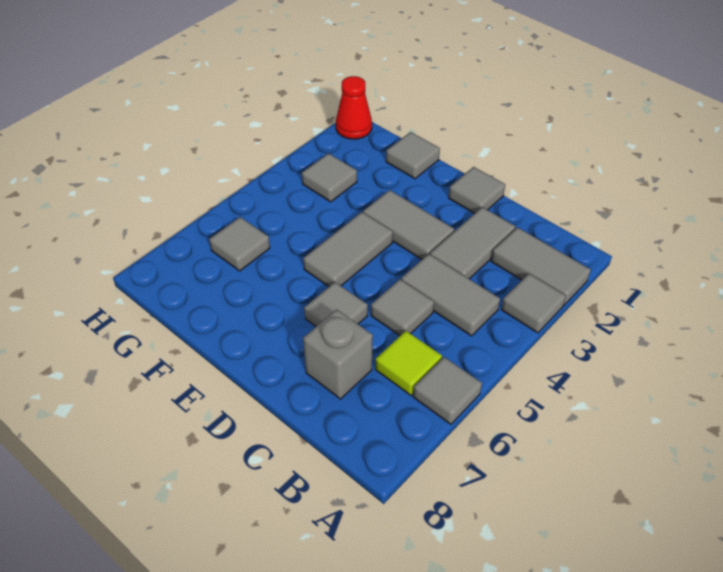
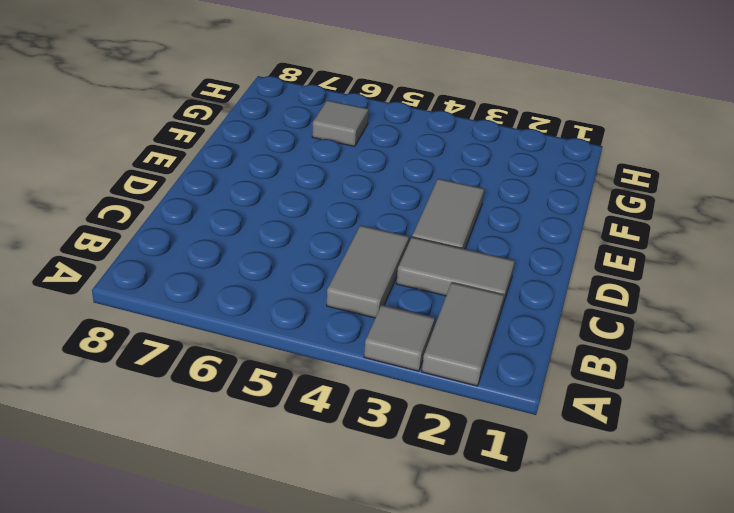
none -> grey tile A6 level 1
none -> lime tile B6 level 1
none -> grey tile C5 level 1

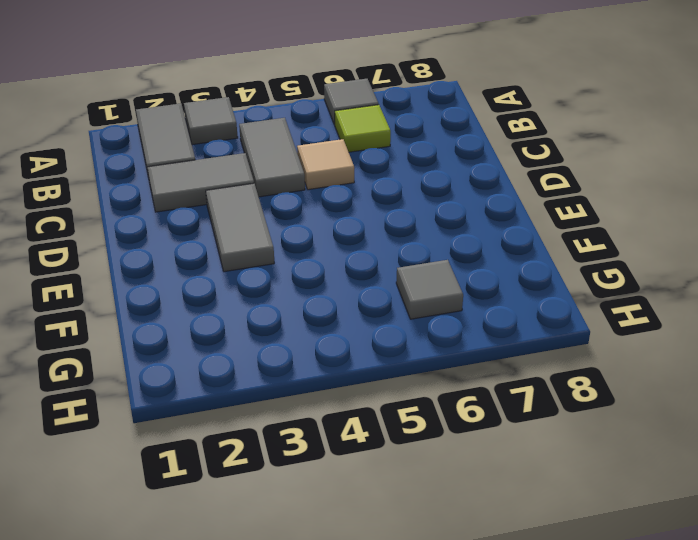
tan tile C5 level 1 -> grey tile C5 level 1
none -> grey brick C7 level 1
none -> grey tile D1 level 1
none -> grey tile D6 level 1

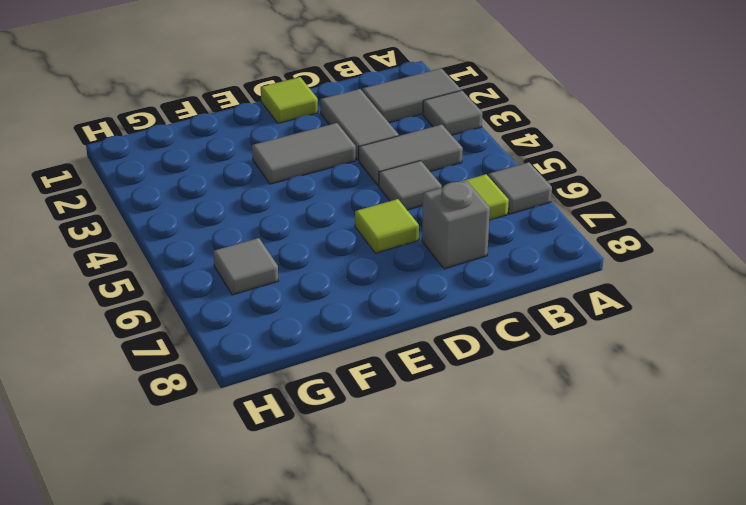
lime tile D1 level 1 -> grey tile D1 level 1
lime tile D6 level 1 -> grey tile D6 level 1
none -> grey tile E4:E5 level 1
none -> grey tile F1 level 1
none -> grey tile G3 level 1

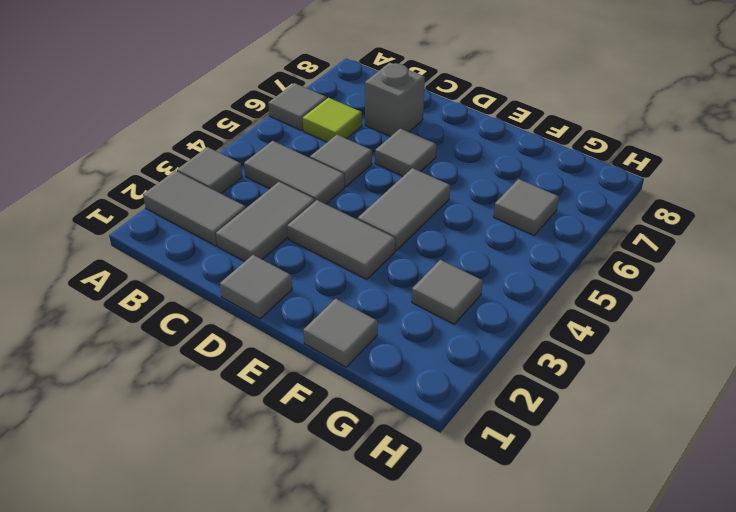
none -> red cone H1 level 1

